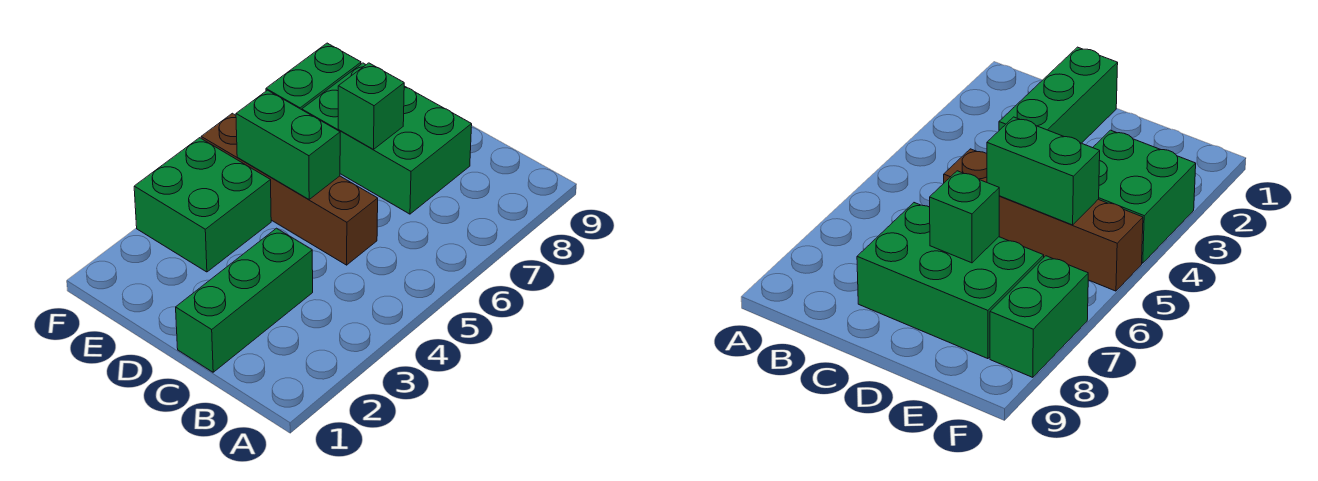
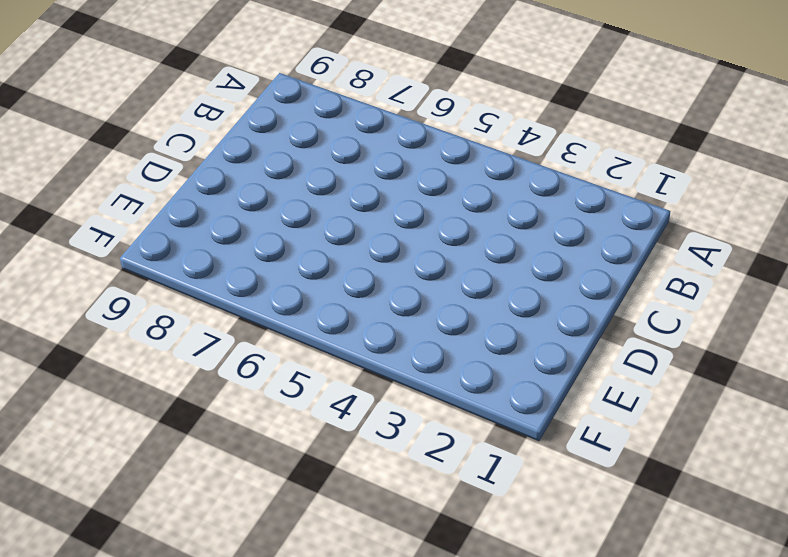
none -> green brick C1:C3 level 1
none -> brown brick C5:F5 level 1

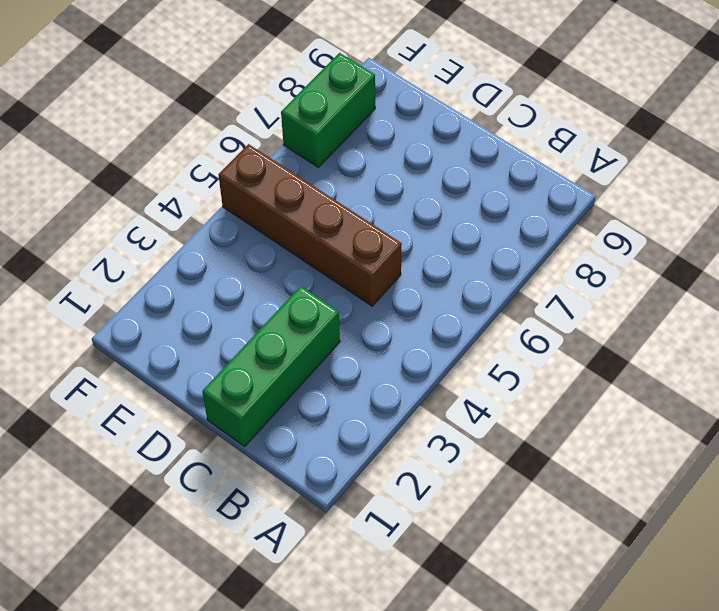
none -> green brick C7:E8 level 1
none -> green brick E3:F4 level 1

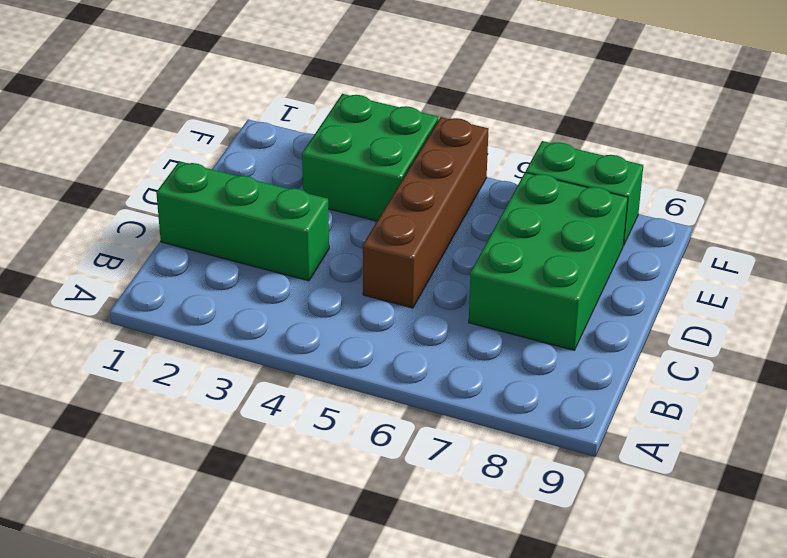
none -> green brick D5:E5 level 2
none -> green brick D7 level 2

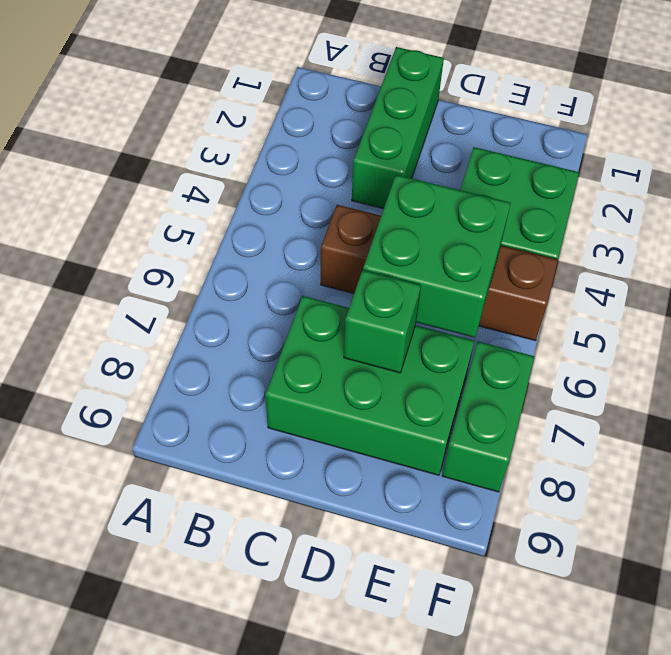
green brick D5:E6 level 2 -> green brick D5:E5 level 2

